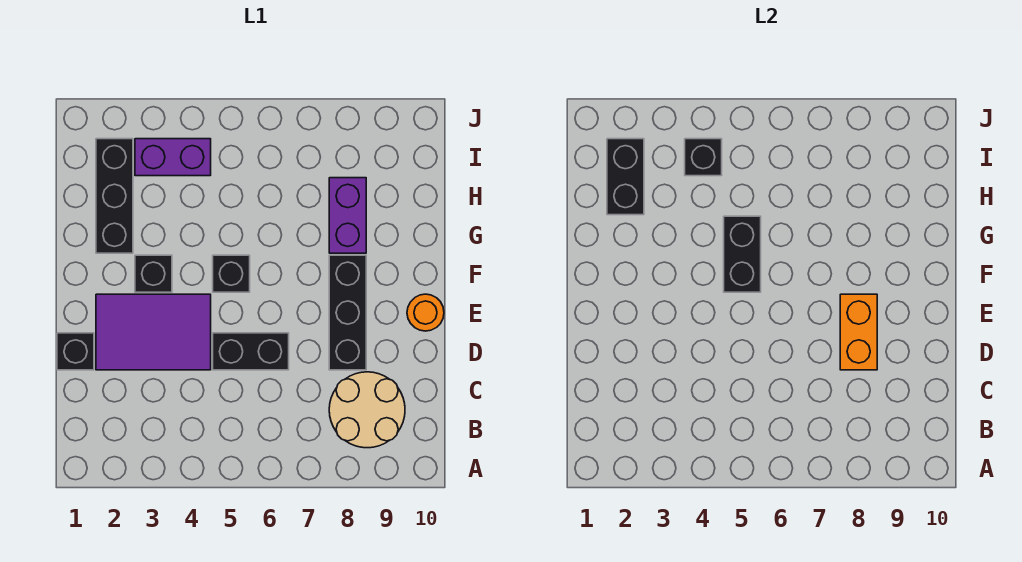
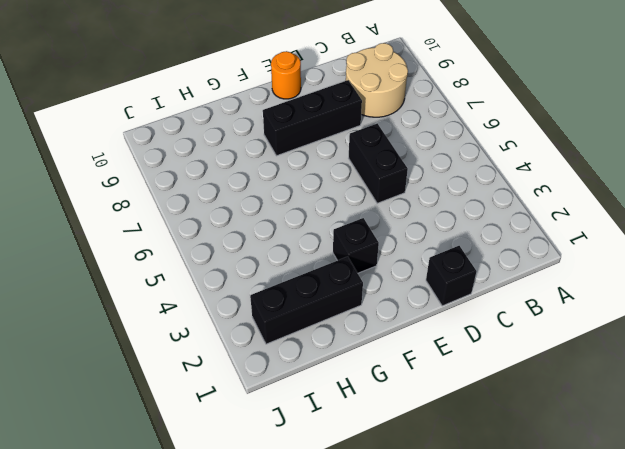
none -> purple tile D2:E4 level 1
none -> black brick F5 level 1
none -> purple brick G8:H8 level 1

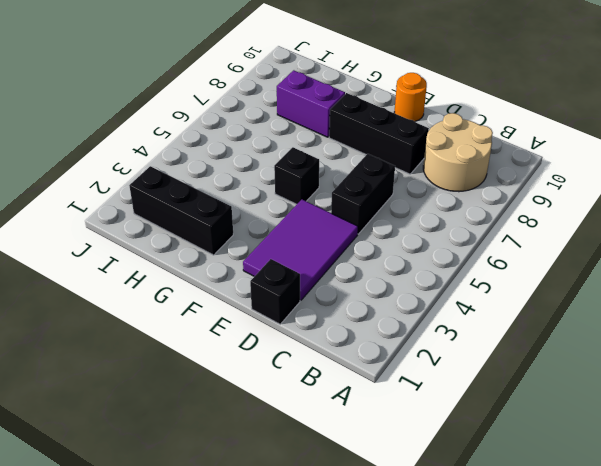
none -> black brick F3 level 1
none -> purple brick I3:I4 level 1
none -> orange brick D8:E8 level 2

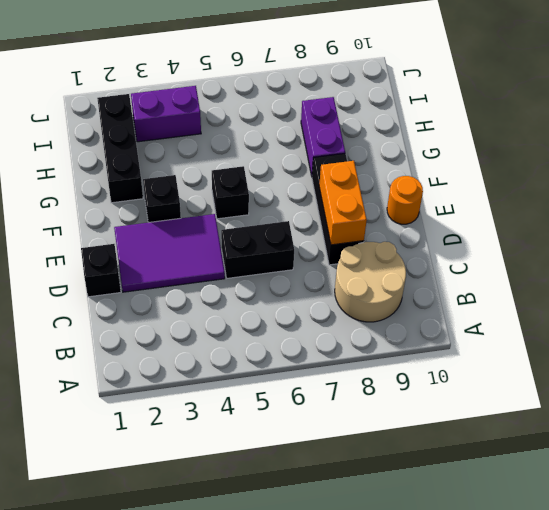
none -> black brick F5:G5 level 2
none -> black brick H2:I2 level 2
none -> black brick I4 level 2

